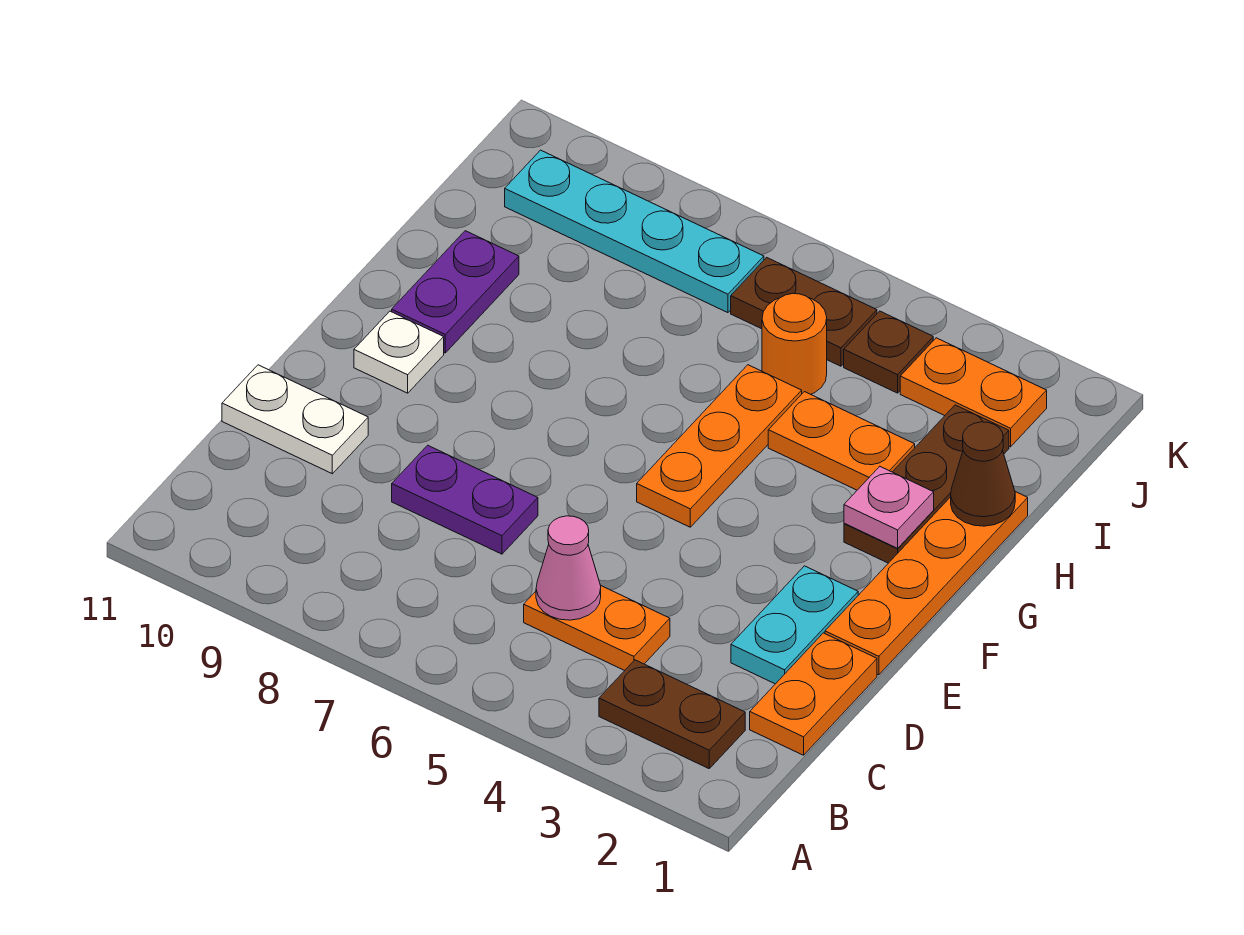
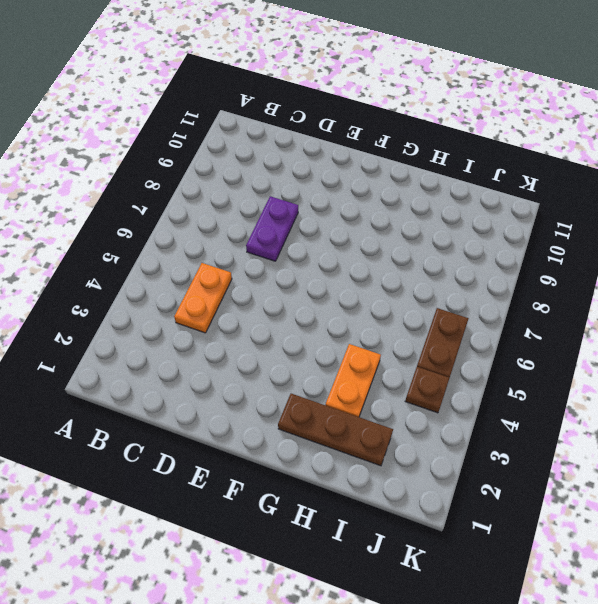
none -> brown plate B2:B3 level 1
none -> orange plate C1:D1 level 1
none -> cyan plate D2:E2 level 1

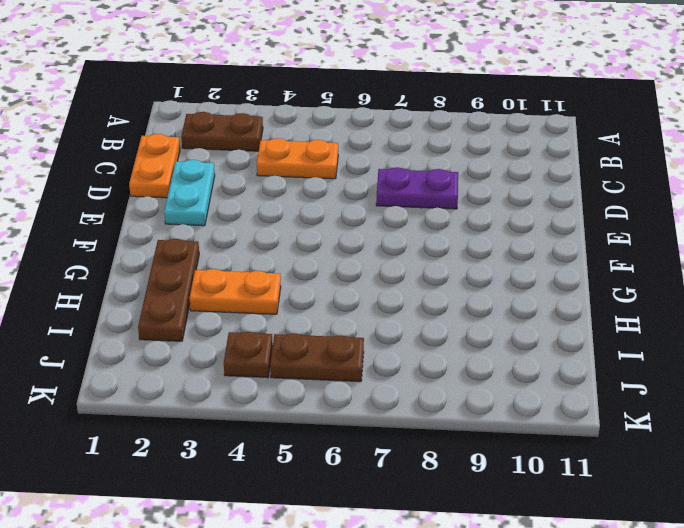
none -> white plate D10:D11 level 1
none -> orange plate E1:H1 level 1
none -> orange plate F5:H5 level 1

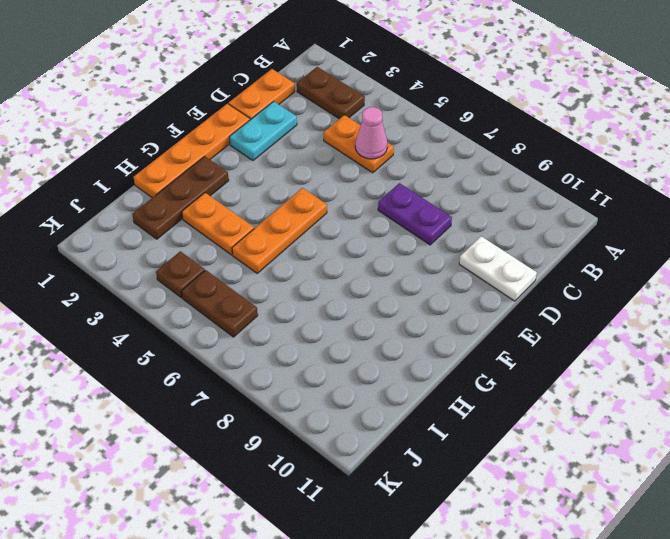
none -> white plate F10 level 1
none -> purple plate G10:H10 level 1
none -> orange round brick I5 level 1

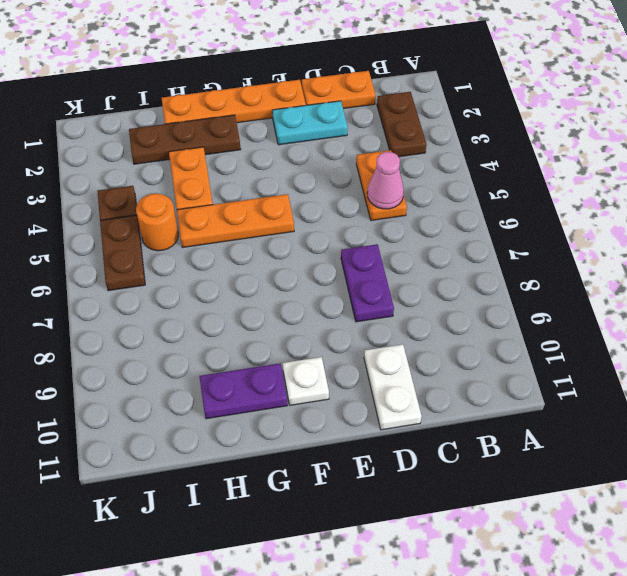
none -> orange plate J2:J3 level 1
none -> cyan plate J7:J10 level 1
none -> pink plate G2 level 2

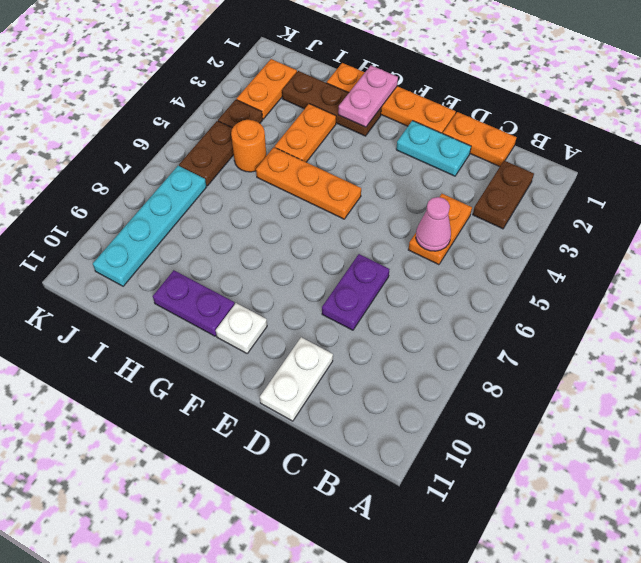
pink plate G1:G2 level 2 -> pink plate G2 level 2
none -> brown cone H1 level 2

